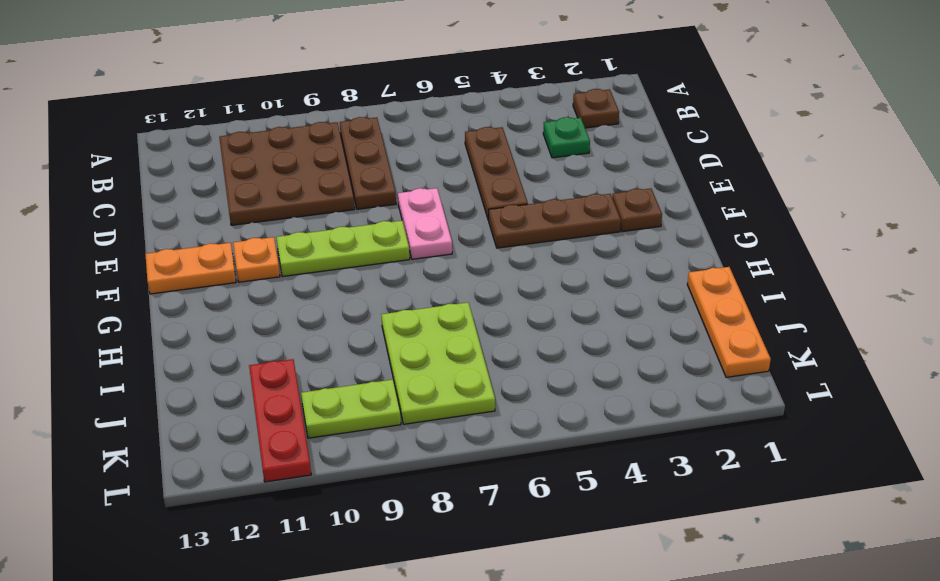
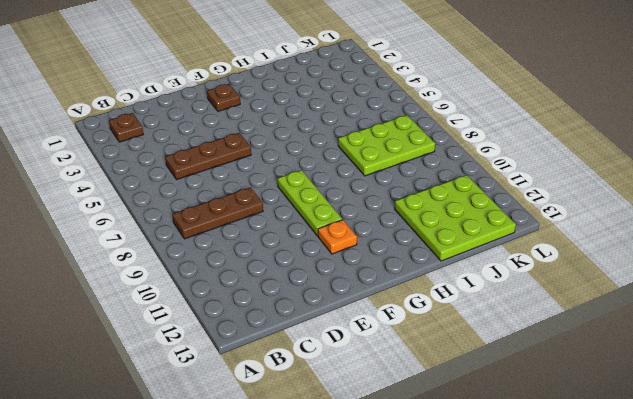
lime plate I11:K13 level 1 -> red plate J11:L11 level 1
none -> brown plate B9:D11 level 1
none -> green plate C3 level 1
none -> pink plate E7:F7 level 1

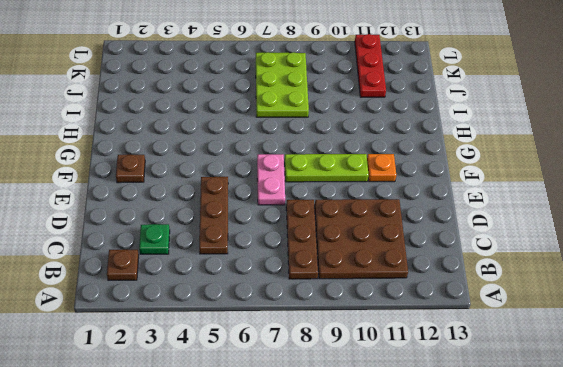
none -> brown plate F3:F5 level 1
none -> orange plate F12:F13 level 1
none -> orange plate I1:K1 level 1

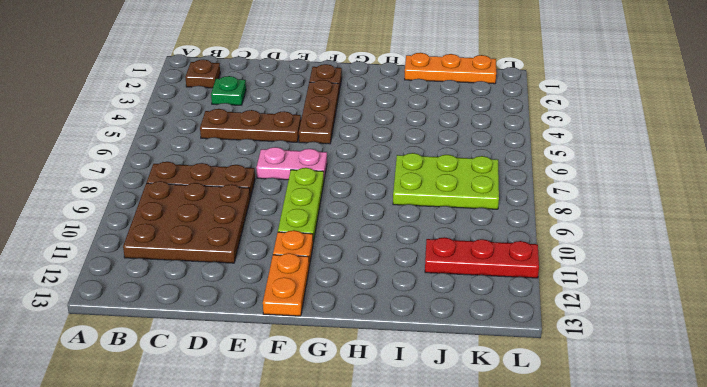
none -> lime plate K9:K10 level 1

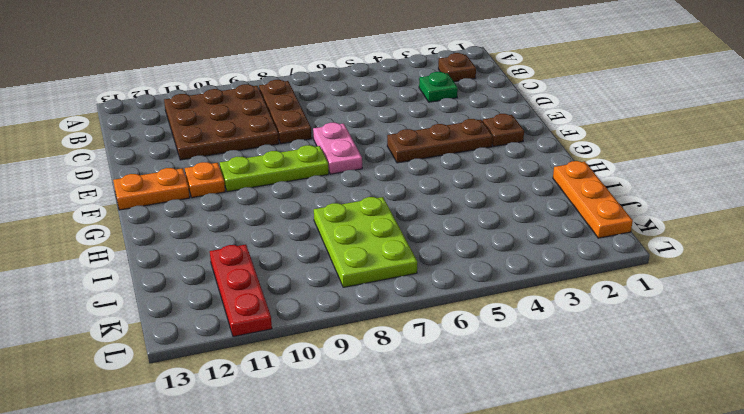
none -> brown plate C5:E5 level 1
none -> lime plate K9:K10 level 1

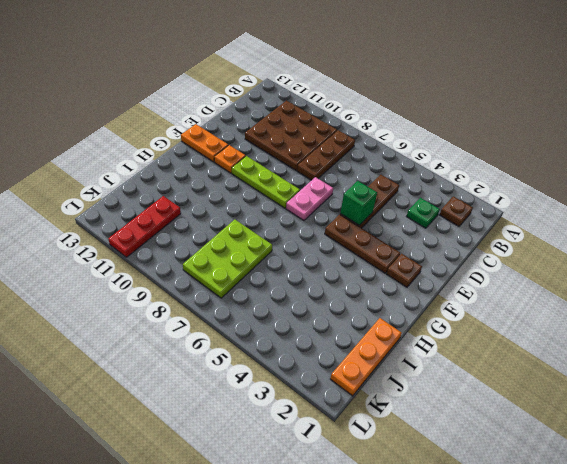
green brick E5 level 2 -> none
none -> lime plate K9:K10 level 1

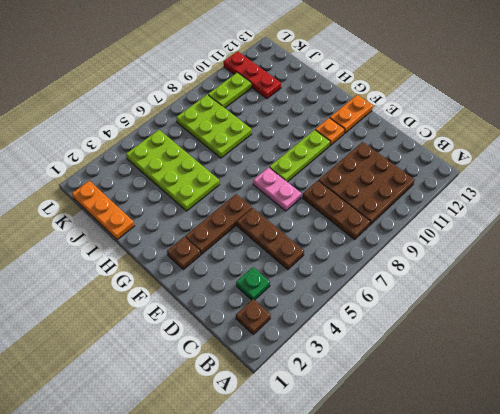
lime plate H4:K5 level 1 -> none

